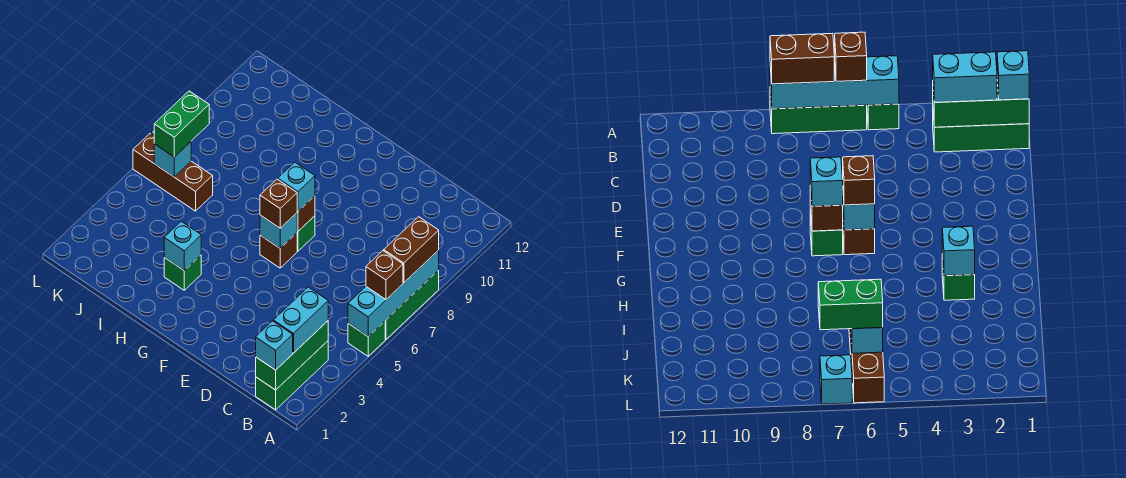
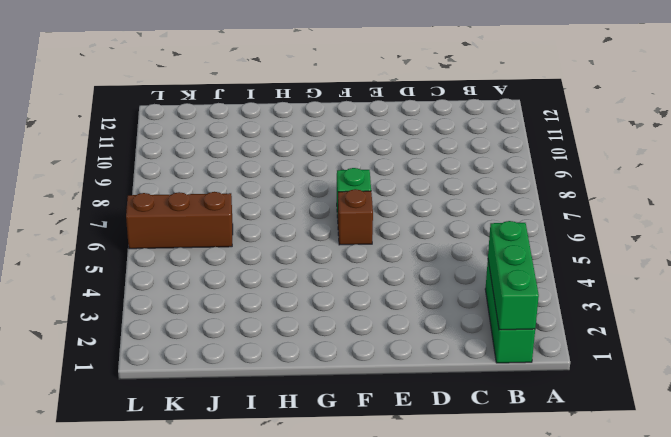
none -> green brick A5 level 1
none -> green brick A6:A8 level 1
none -> green brick H3 level 1

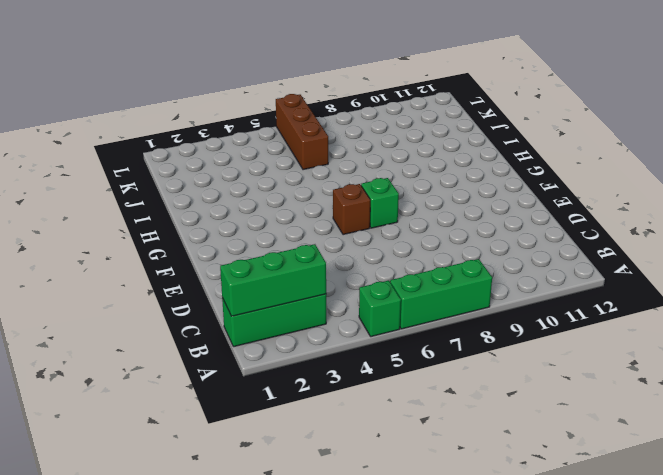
none -> green brick H3 level 1
none -> cyan brick L7 level 1
none -> cyan brick A5:A8 level 2

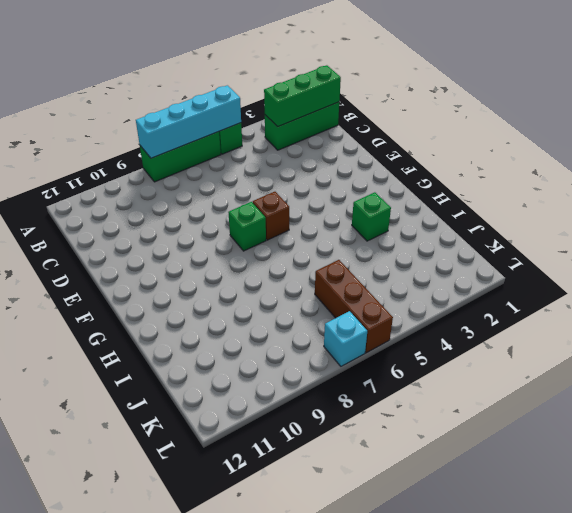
none -> cyan brick F6 level 2
none -> brown brick F7 level 2
none -> cyan brick H3 level 2

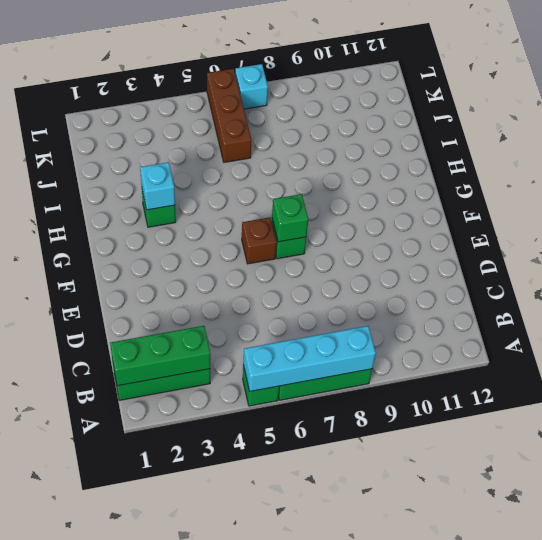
green brick F7 level 2 -> brown brick F7 level 2
none -> cyan brick F6 level 2
none -> cyan brick K6 level 2
none -> brown brick A6 level 3

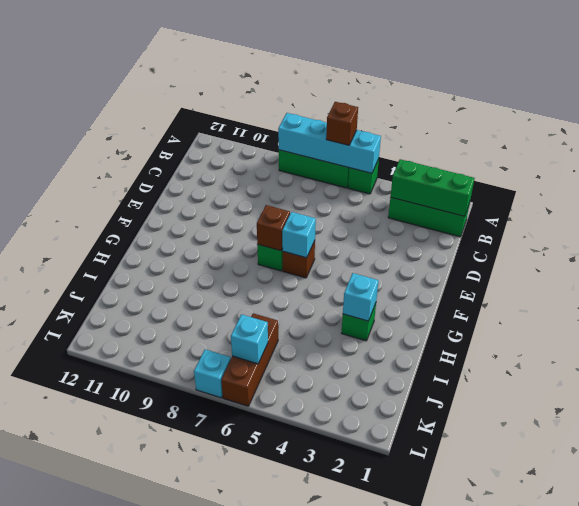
none -> brown brick A7:A8 level 3
none -> cyan brick B1 level 3
none -> cyan brick B2:B3 level 3

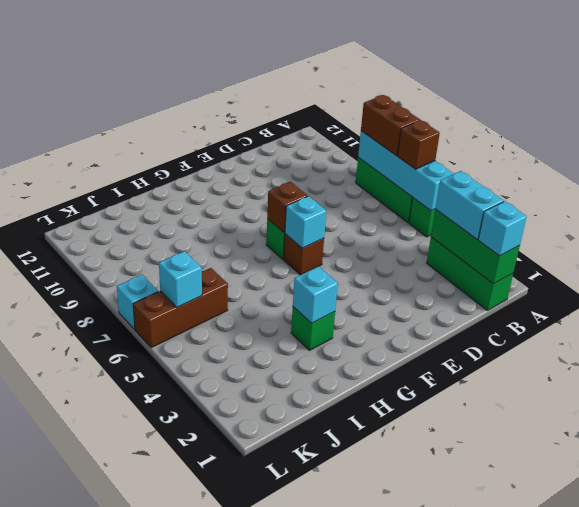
none -> brown brick F6 level 3
none -> cyan brick F7 level 3
none -> green brick K6:K7 level 3

